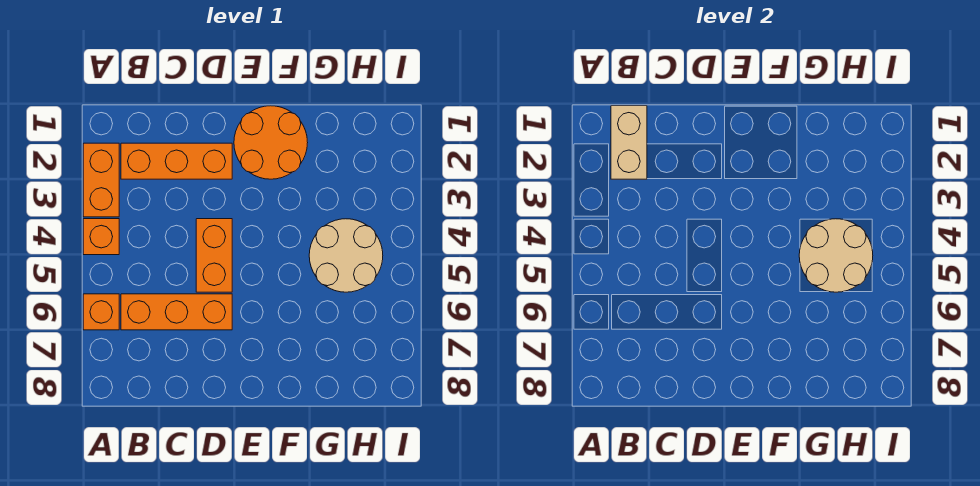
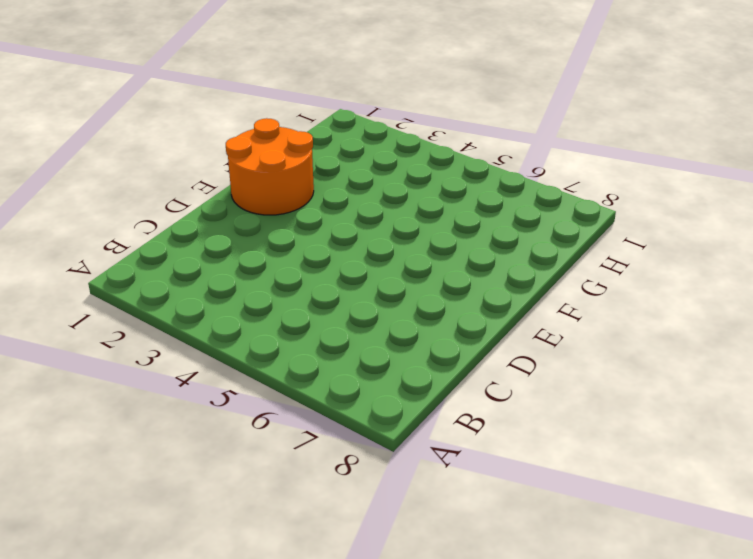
none -> orange brick A2:A3 level 1
none -> orange brick A4 level 1

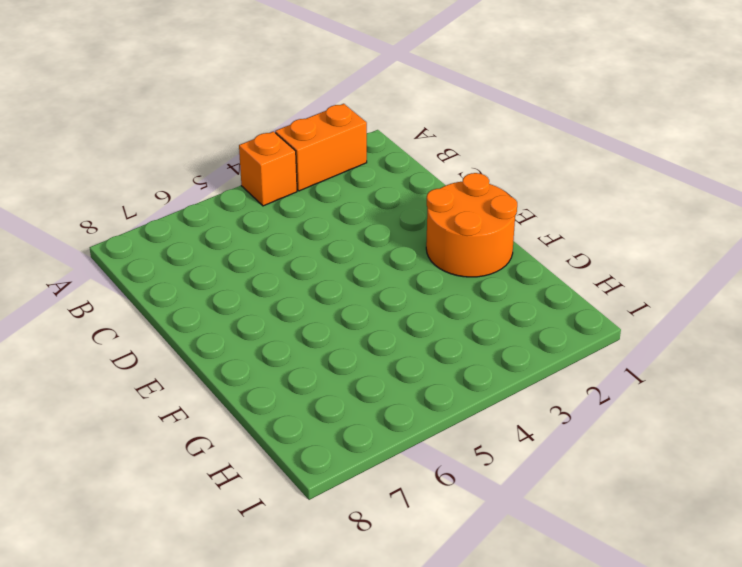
none -> orange brick A6 level 1
none -> orange brick B2:D2 level 1

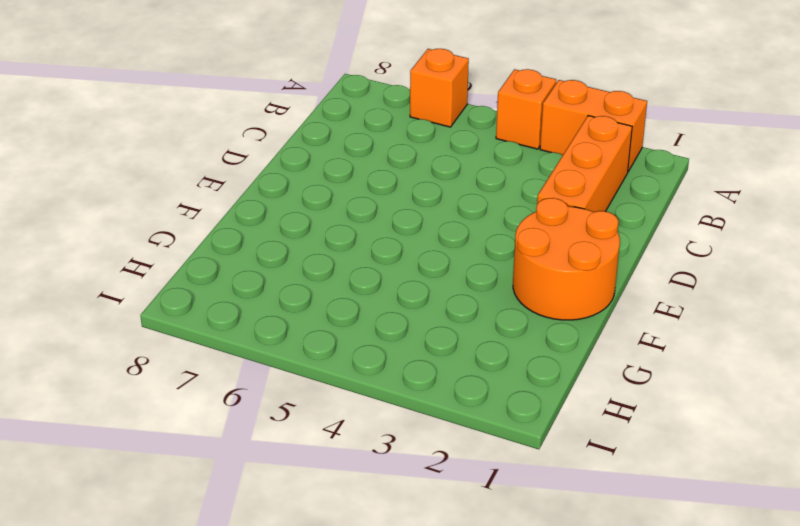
none -> orange brick B6:D6 level 1
none -> orange brick D4:D5 level 1

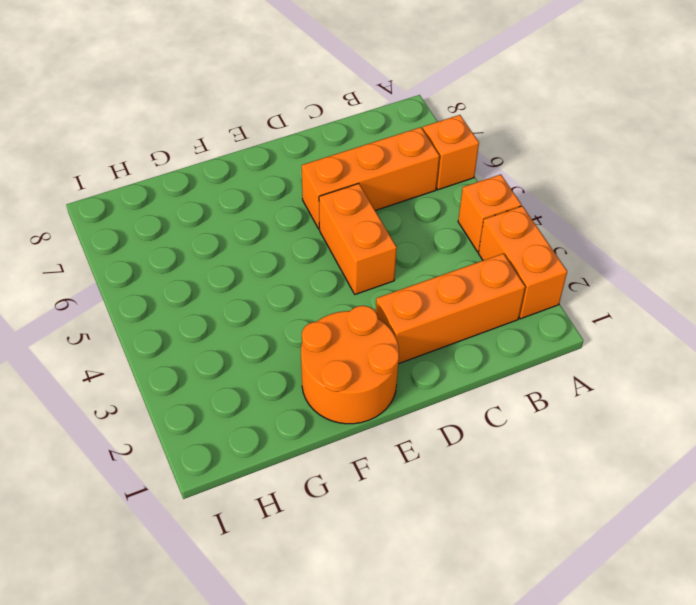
none -> tan round brick G4:H5 level 1
none -> tan brick B1:B2 level 2

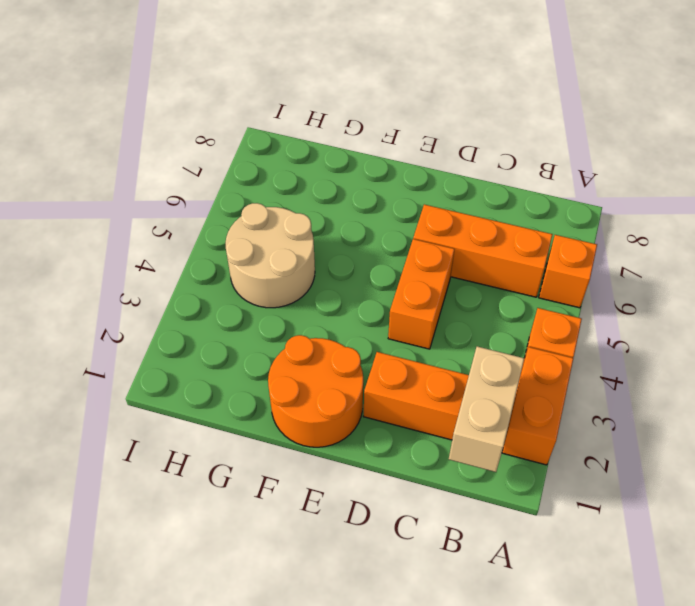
none -> tan round brick G4:H5 level 2

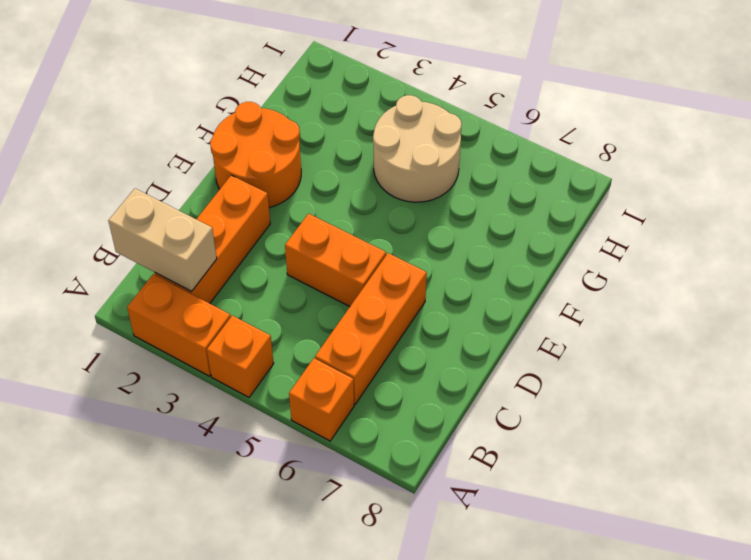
none -> tan round brick G4:H5 level 2

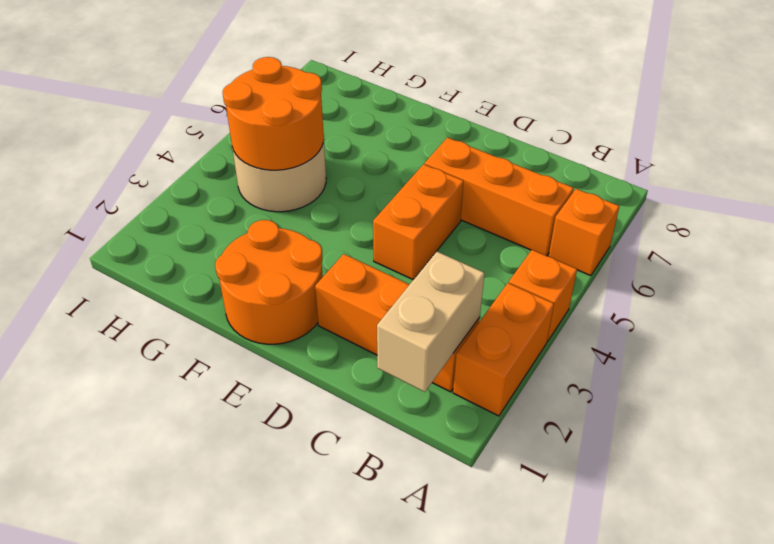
orange round brick G4:H5 level 2 -> tan round brick G4:H5 level 2

